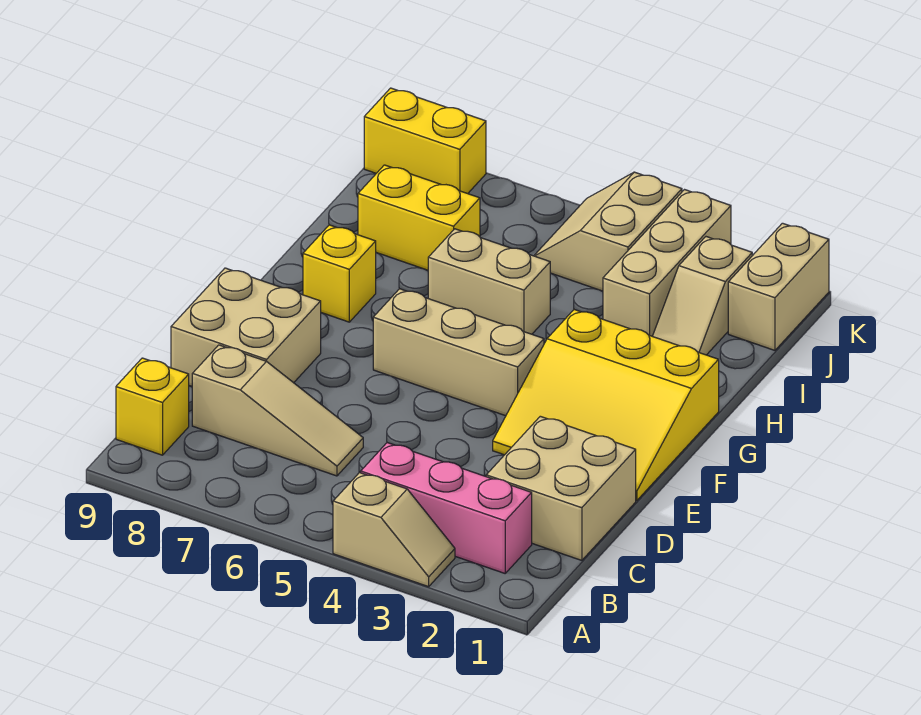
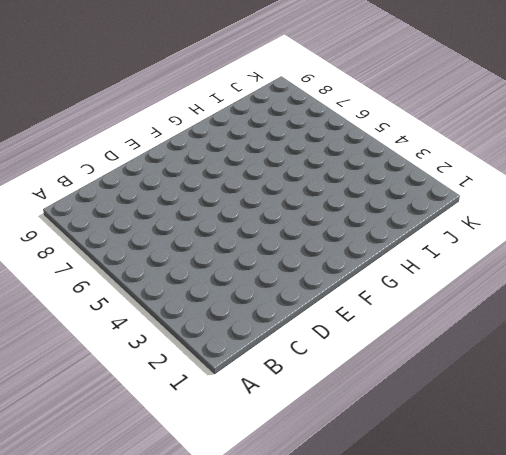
none -> tan slope A3:A4 level 1 top 4
none -> pink brick B2:B4 level 1
none -> yellow brick B9 level 1

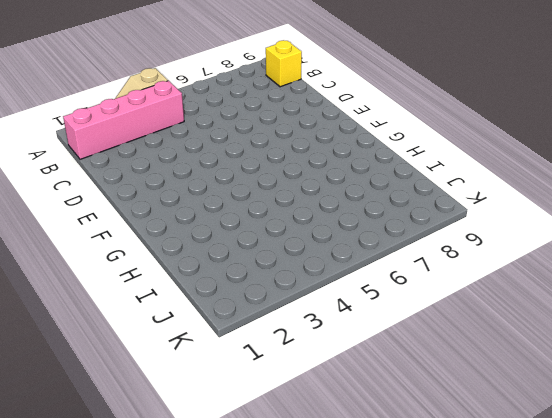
pink brick B1:B4 level 1 -> pink brick B2:B4 level 1
none -> tan brick C1:D2 level 1
none -> tan slope C6:C8 level 1 top 8
none -> tan brick D8:E9 level 1

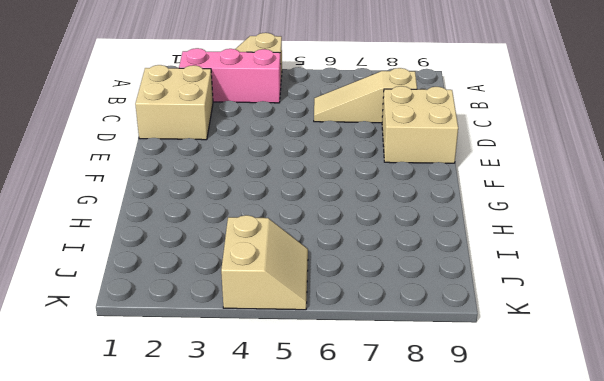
none -> yellow brick B9 level 1
none -> yellow slope E1:G3 level 1 top G
none -> tan brick F4:F6 level 1

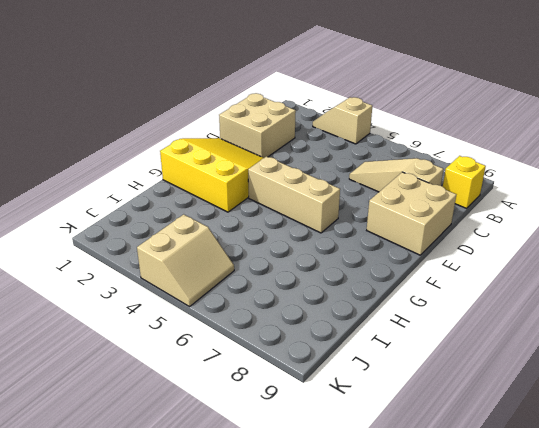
none -> pink brick B2:B4 level 1
none -> yellow brick G8 level 1
none -> tan brick H5:H6 level 1

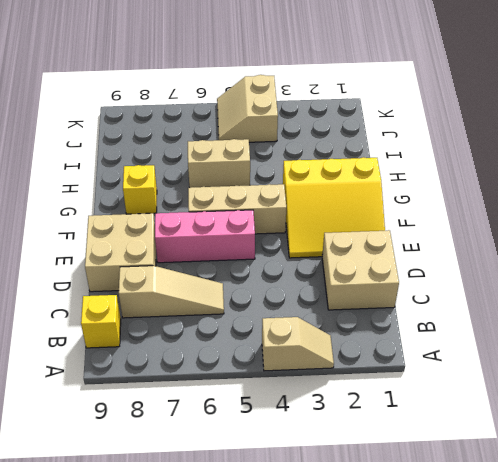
pink brick E5:E7 level 1 -> pink brick B2:B4 level 1
none -> tan slope I2:J2 level 1 top J
none -> tan brick I3:K3 level 1
none -> yellow brick I7:I8 level 1

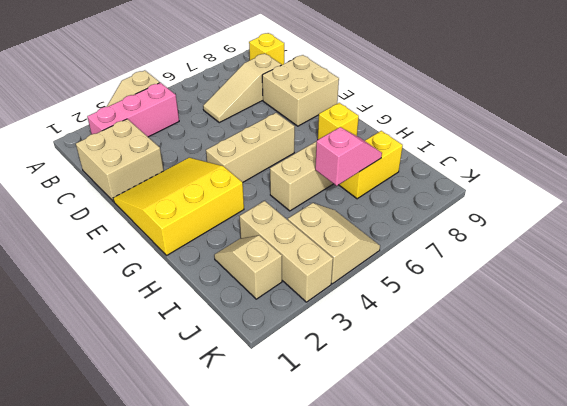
pink slope I6:I7 level 2 top 6 -> none
none -> tan brick J1:K1 level 1
none -> yellow brick K8:K9 level 1

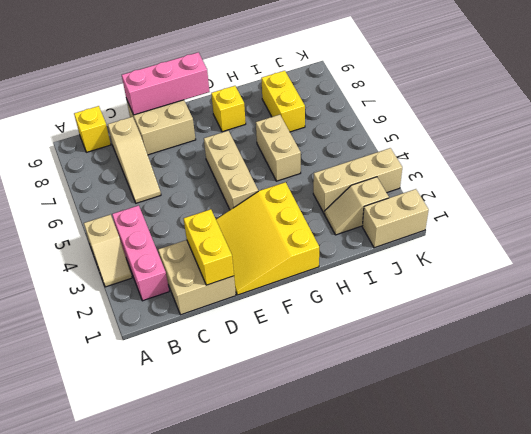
yellow brick D1:D2 level 2 -> yellow brick K8:K9 level 1
pink brick D9:F9 level 2 -> none
none -> tan slope J4:K5 level 1 top 4

